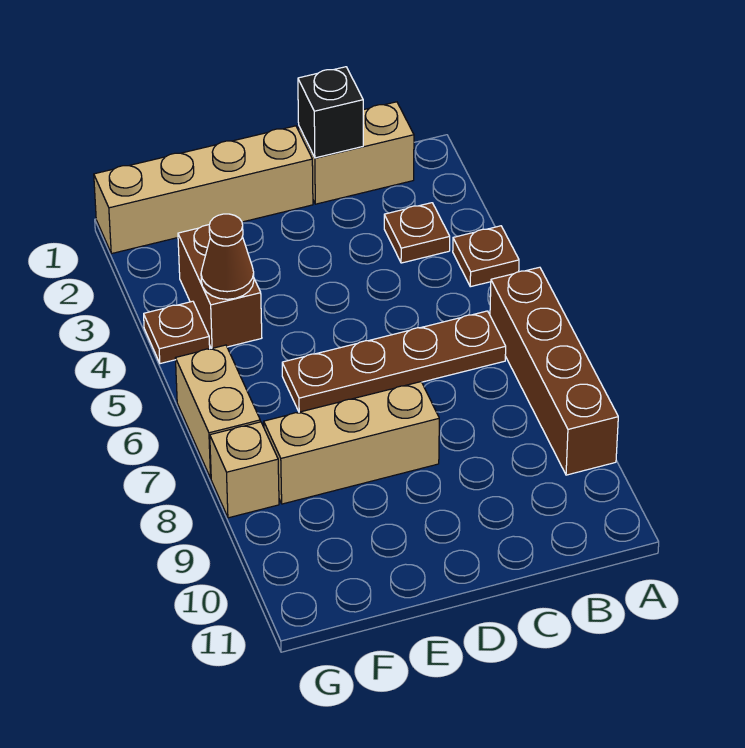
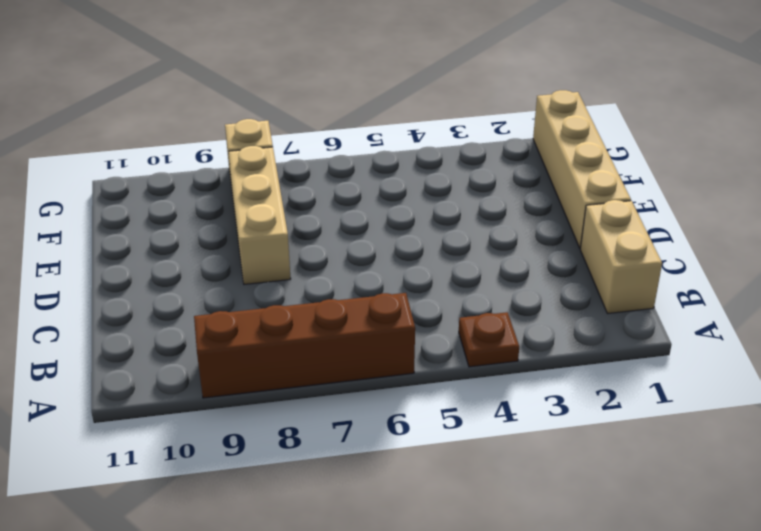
none -> brown plate B3 level 1
none -> brown plate B6:E6 level 1
none -> brown brick F3:F4 level 1

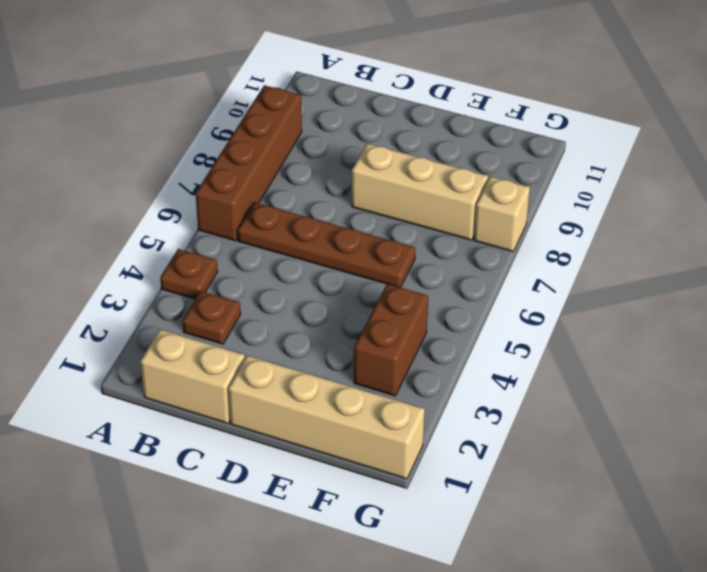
none -> brown plate G4 level 1
none -> tan brick G6:G7 level 1
none -> black brick C1 level 2

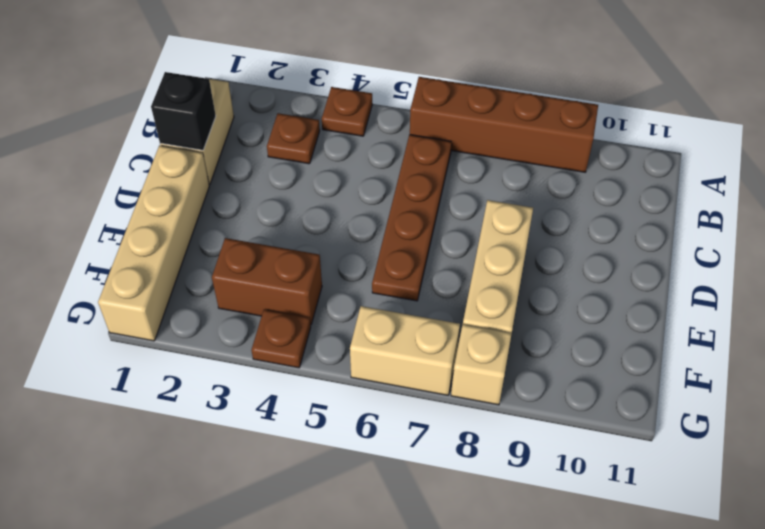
none -> brown cone F4 level 2

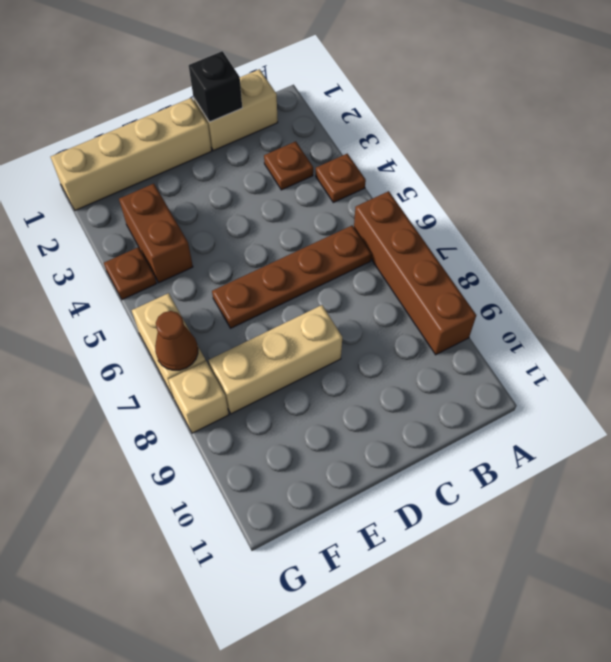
brown cone G7 level 2 -> brown cone F4 level 2

